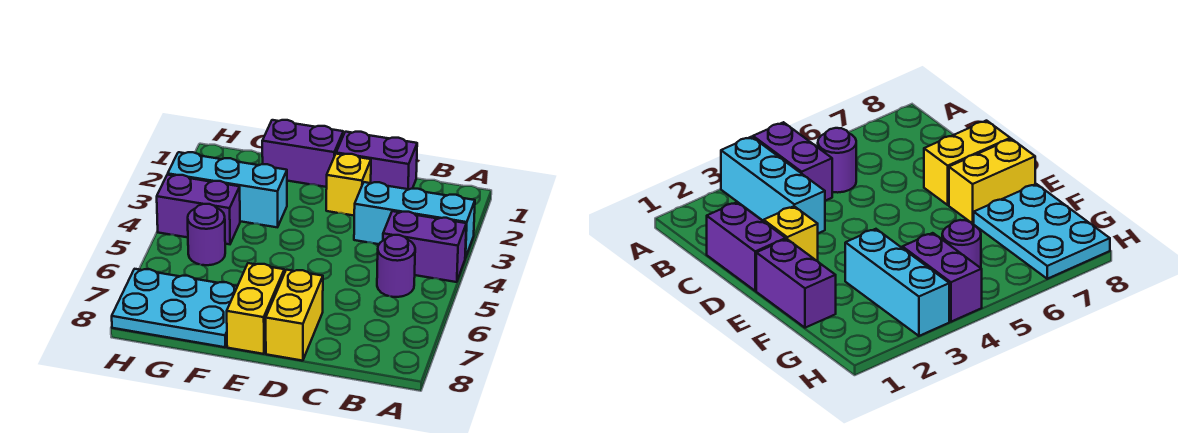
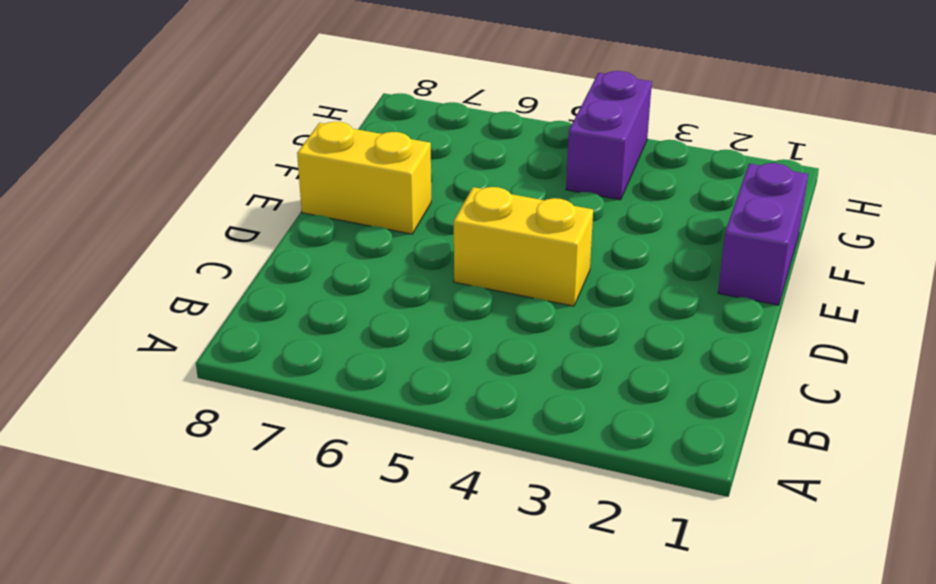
yellow brick D4:D5 level 1 -> yellow brick D7:D8 level 1
none -> cyan brick A3:C3 level 1
none -> purple brick A4:B4 level 1
none -> purple round brick B5 level 1

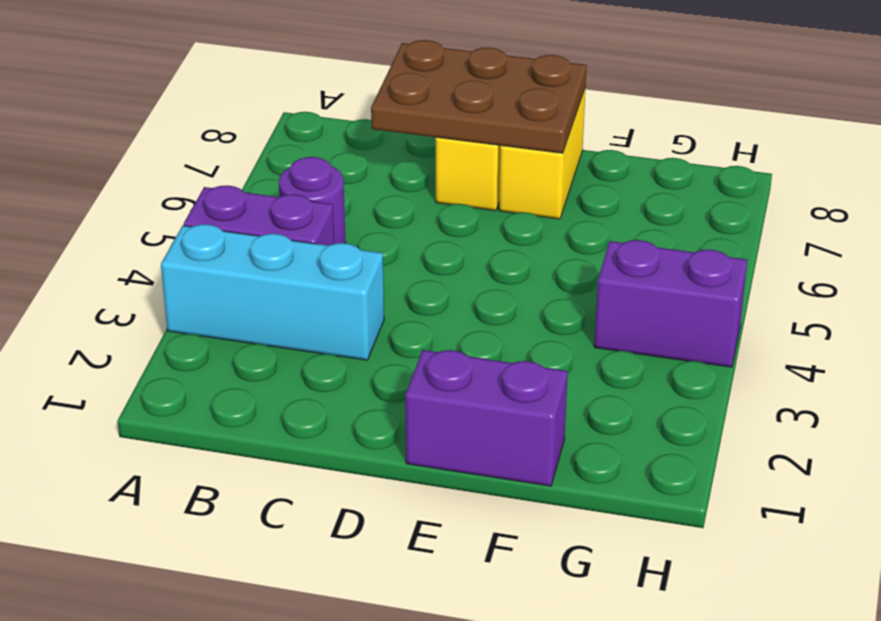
brown plate C7:E8 level 2 -> none
none -> purple brick C1:D1 level 1
none -> yellow brick D2 level 1
none -> cyan brick F3:H3 level 1

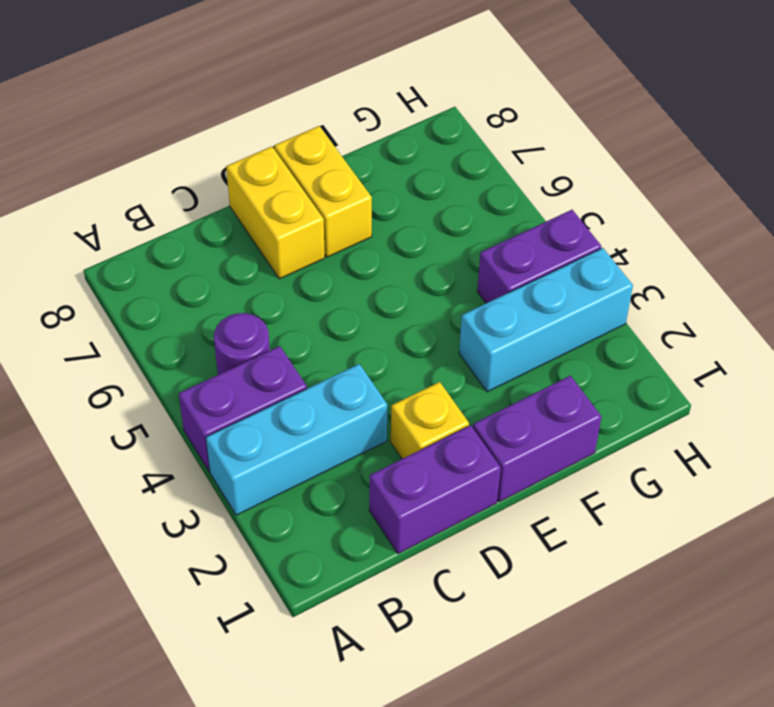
none -> cyan plate F7:H8 level 1
none -> purple round brick G5 level 1

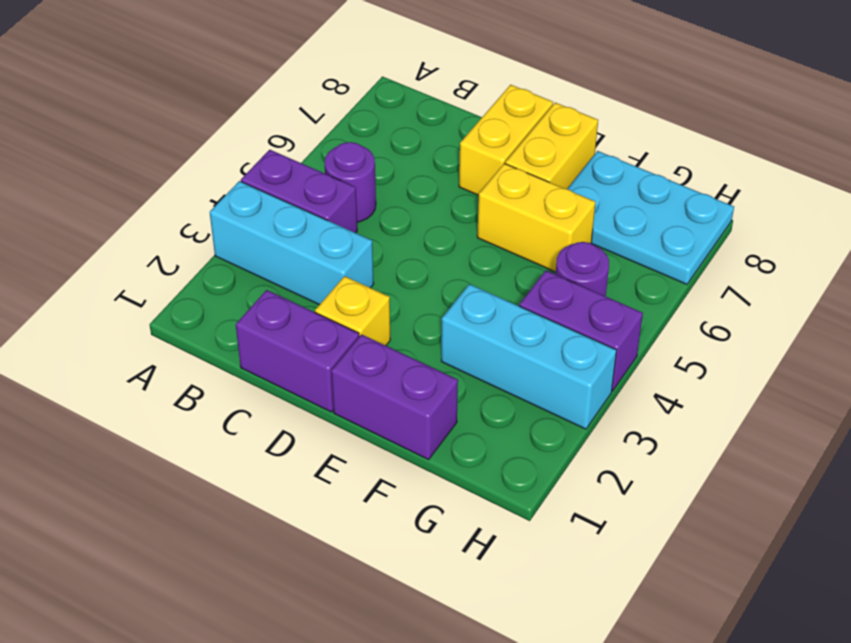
yellow brick E6:F6 level 1 -> none

